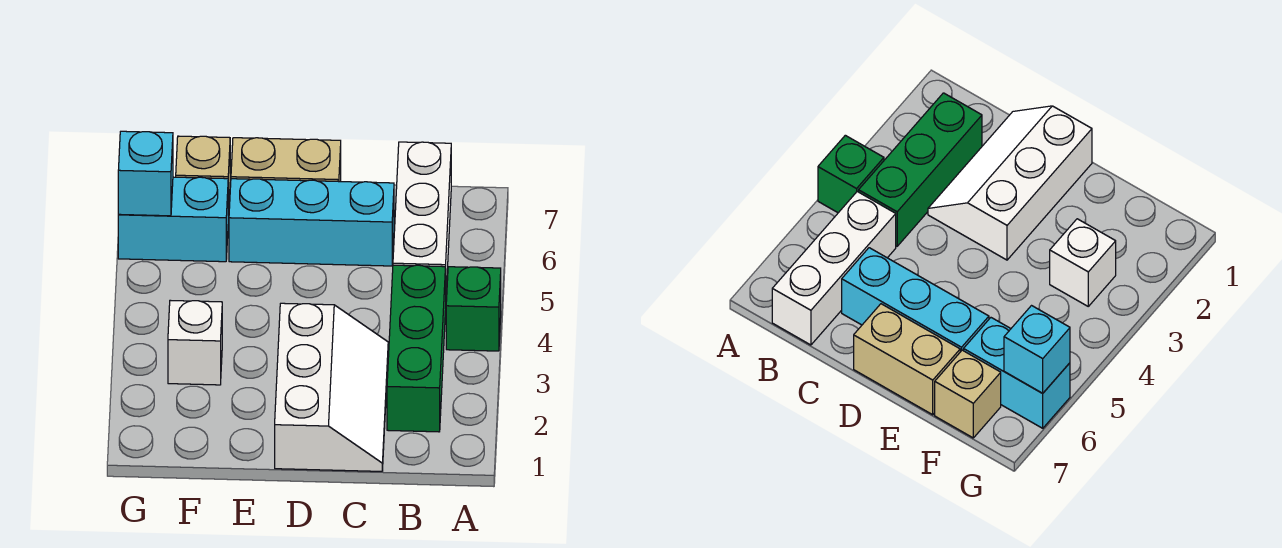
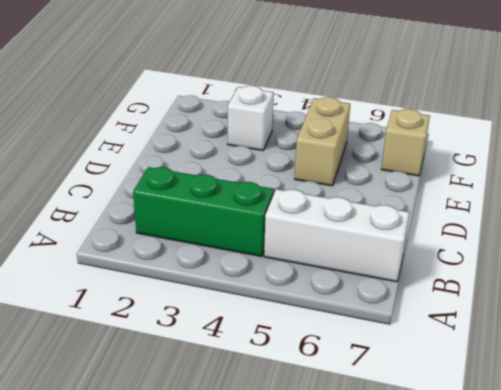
tan brick E5:F5 level 1 -> tan brick D7:E7 level 1
none -> green brick A4 level 1
none -> white slope C1:D3 level 1 top D

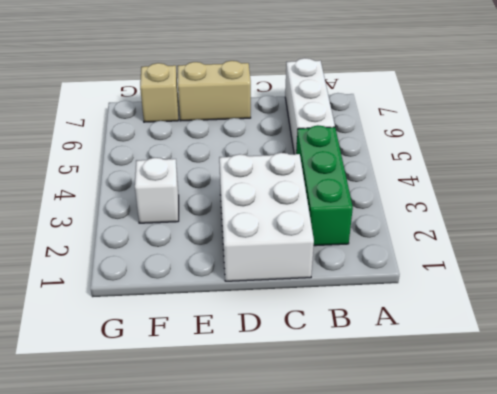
white brick C1:D3 level 1 -> white slope C1:D3 level 1 top D
none -> green brick A4 level 1
none -> cyan brick C6:E6 level 1

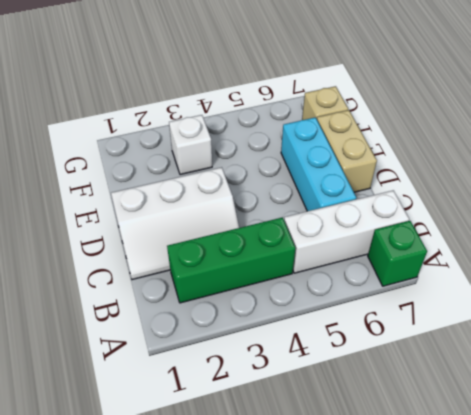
green brick A7 level 1 -> green brick A4 level 1
none -> cyan brick F6:G6 level 1
none -> cyan brick G6 level 2

